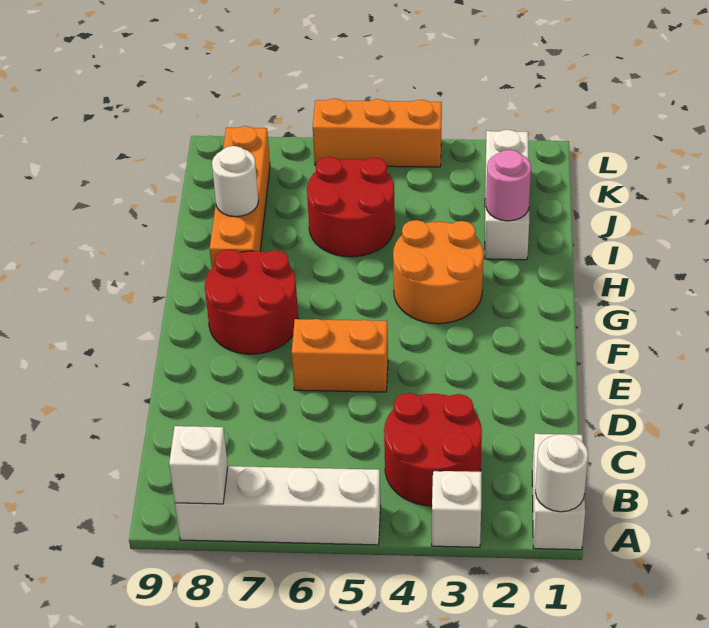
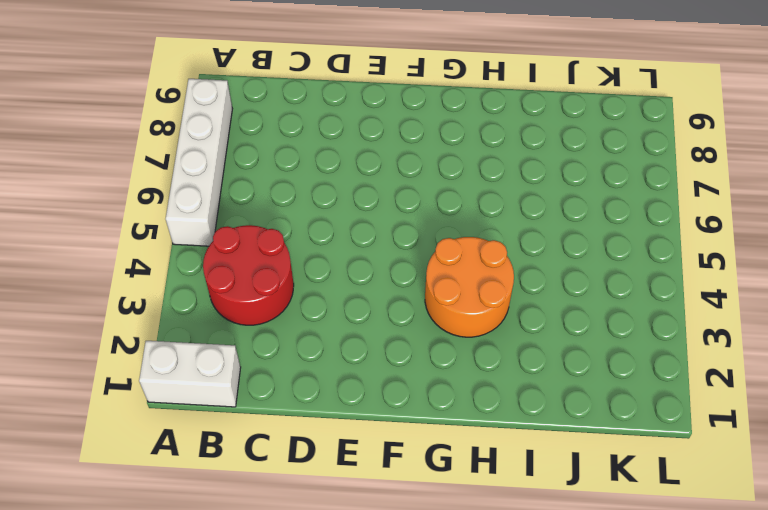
none -> white brick A3 level 1
none -> orange brick E5:E6 level 1
none -> red round brick F7:G8 level 1

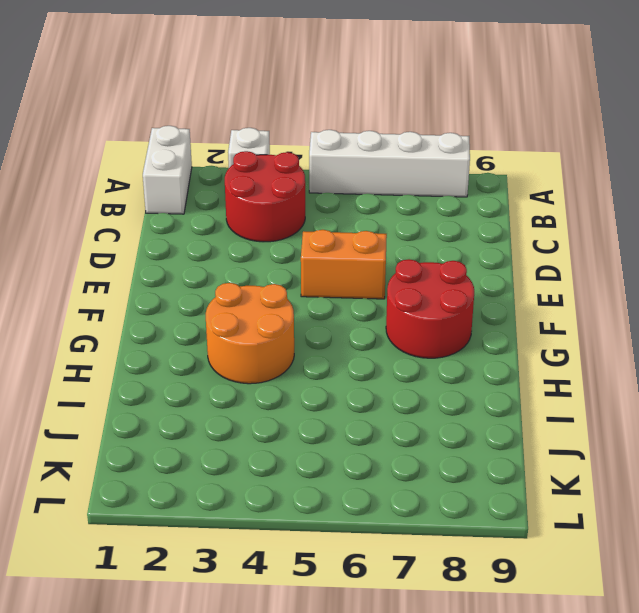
none -> orange brick H8:K8 level 1
none -> white brick I2:K2 level 1
none -> red round brick I5:J6 level 1

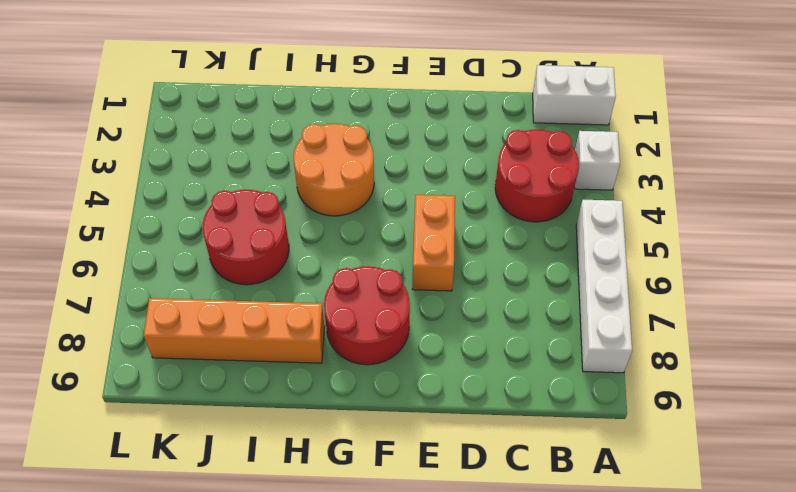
none -> white brick I2:K2 level 1
none -> orange brick L4:L6 level 1
none -> white round brick A1 level 2

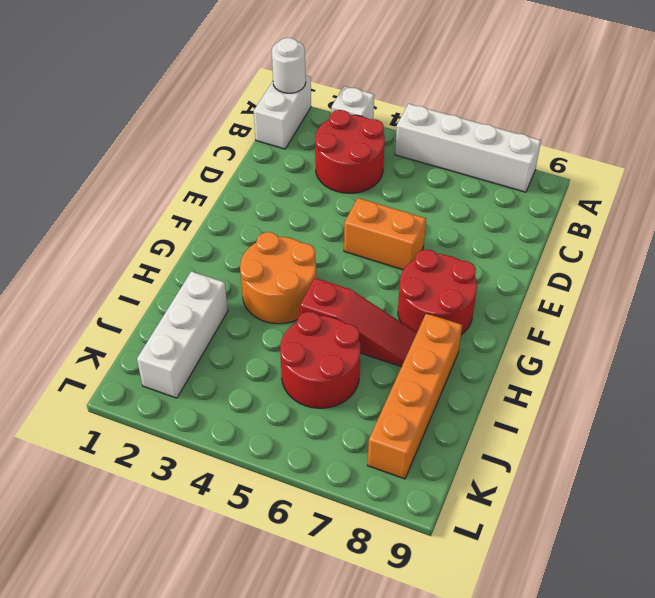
red slope H5:H7 level 1 top 5 -> none
none -> orange brick L4:L6 level 1
none -> white brick A8 level 2
none -> pink round brick I2 level 2

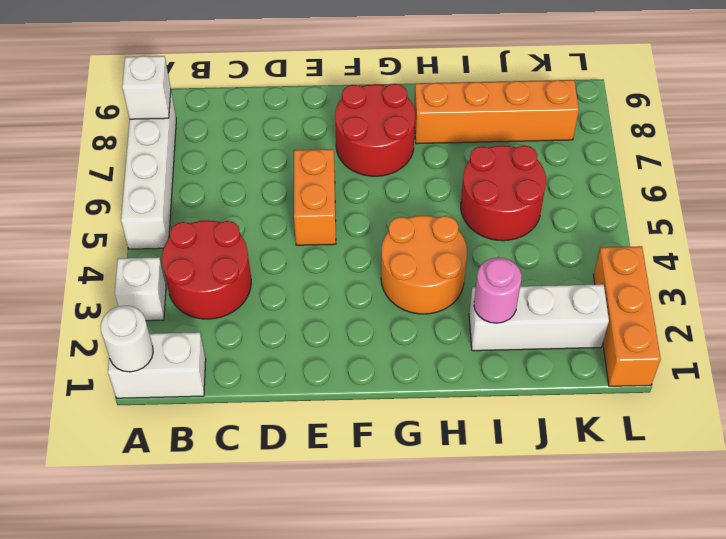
orange brick L1:L3 level 1 -> orange brick L4:L6 level 1
none -> white round brick I8 level 2

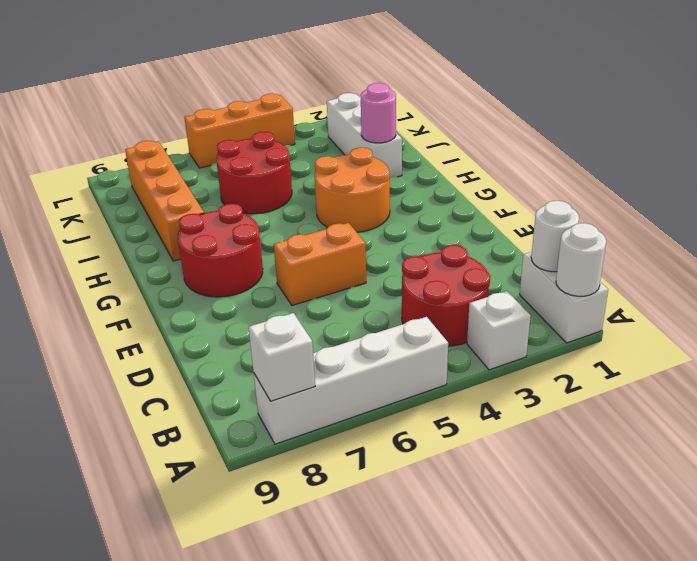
white round brick B1 level 2 -> white round brick I8 level 2

